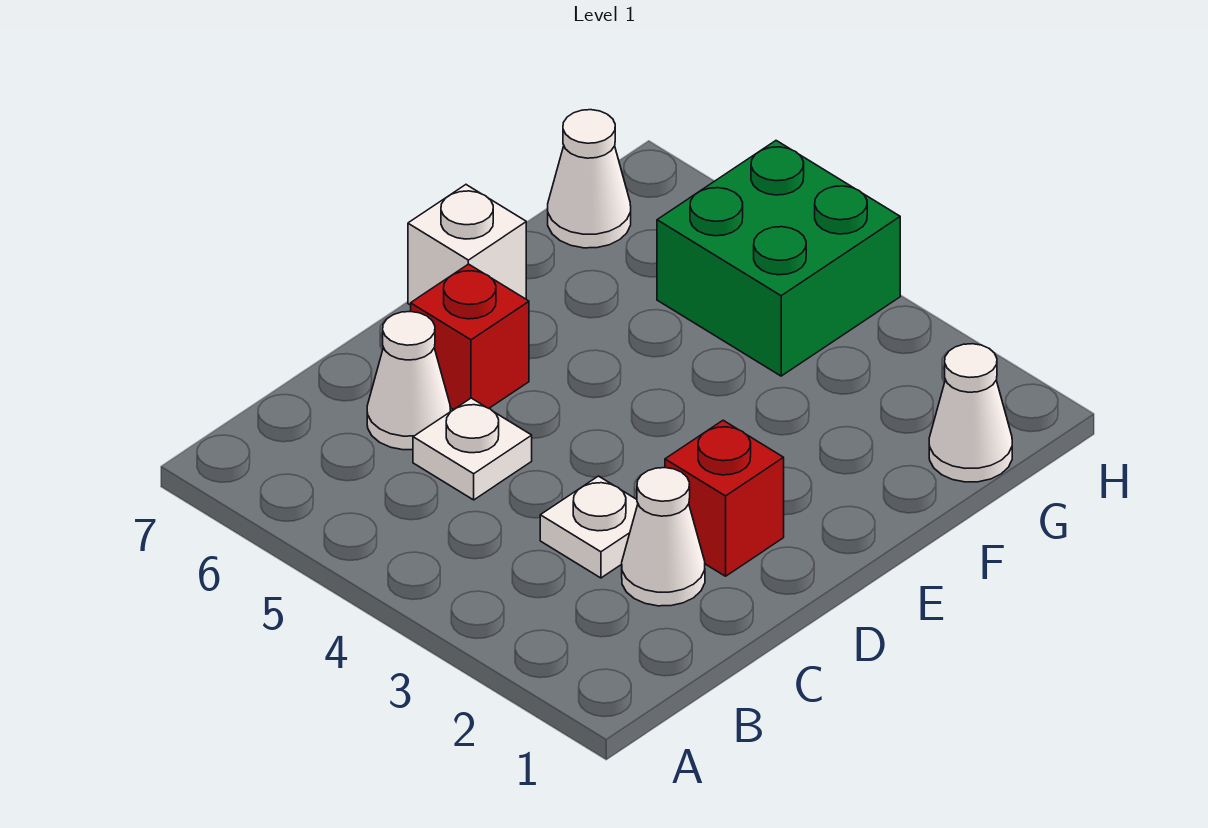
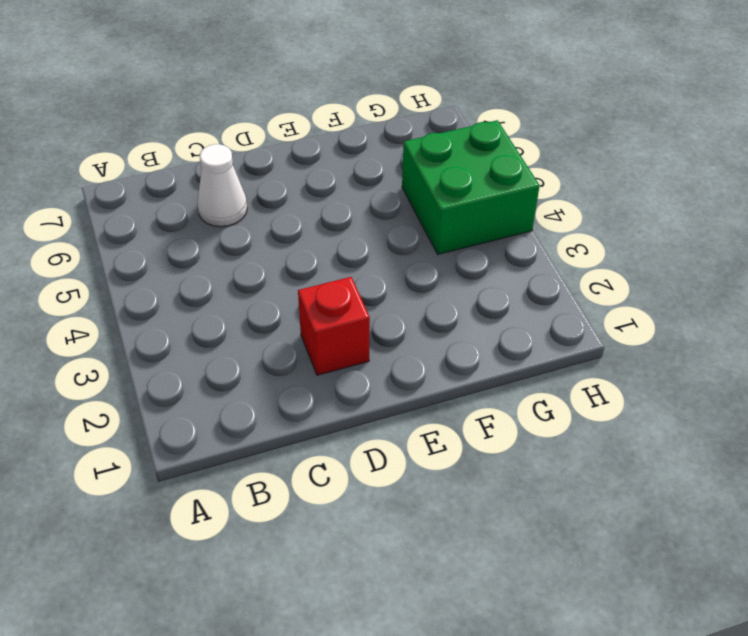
none -> white cone C2 level 1
none -> white plate C3 level 1

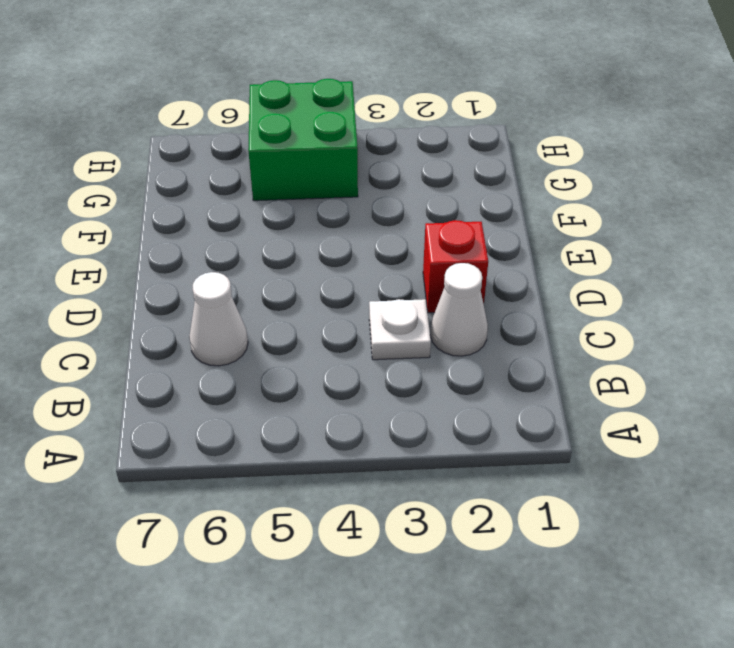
none -> white plate C5 level 1
none -> red brick D6 level 1

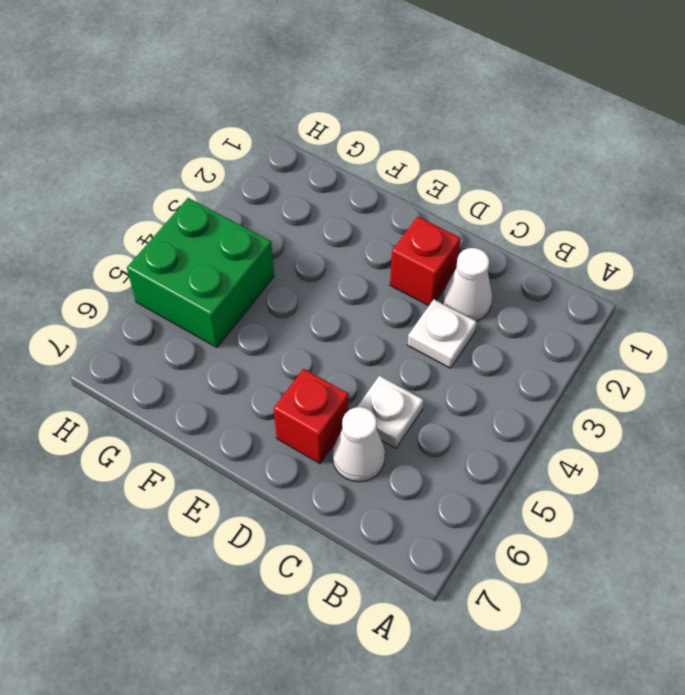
none -> white brick E7 level 1
none -> white cone G1 level 1

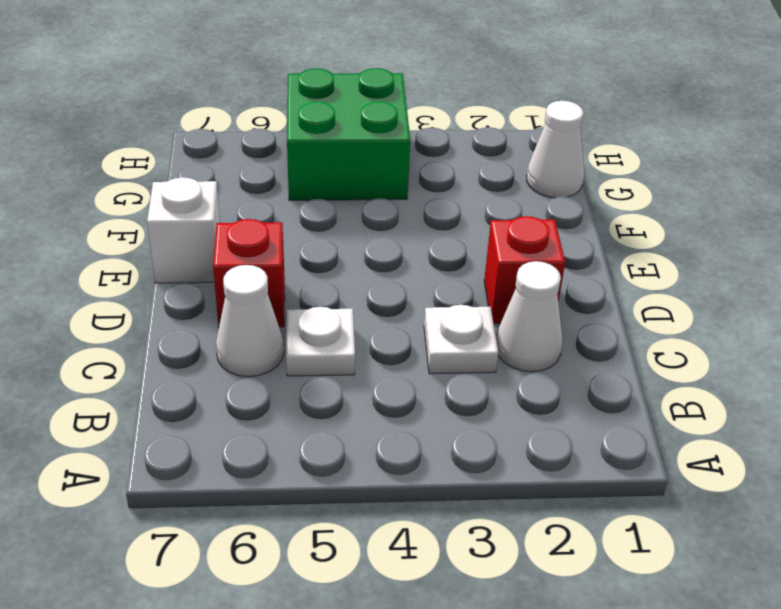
none -> white cone G7 level 1

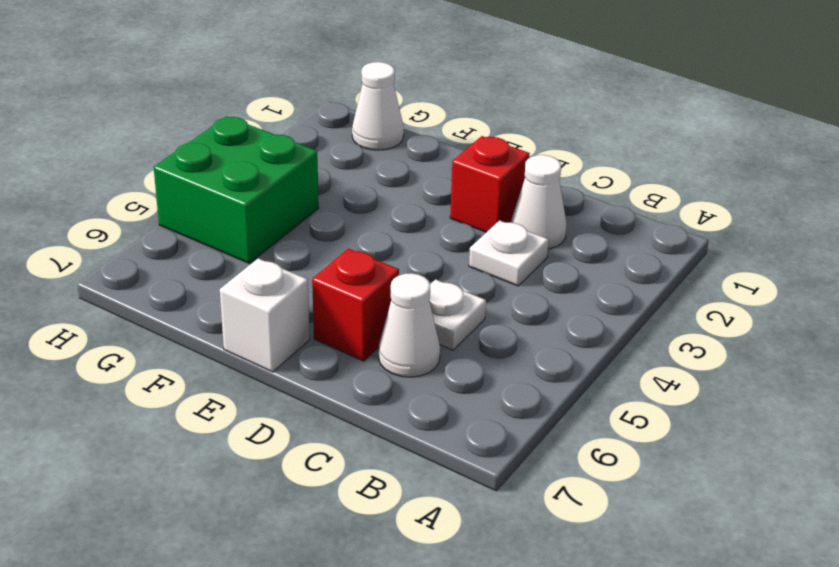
none -> white cone G7 level 1

